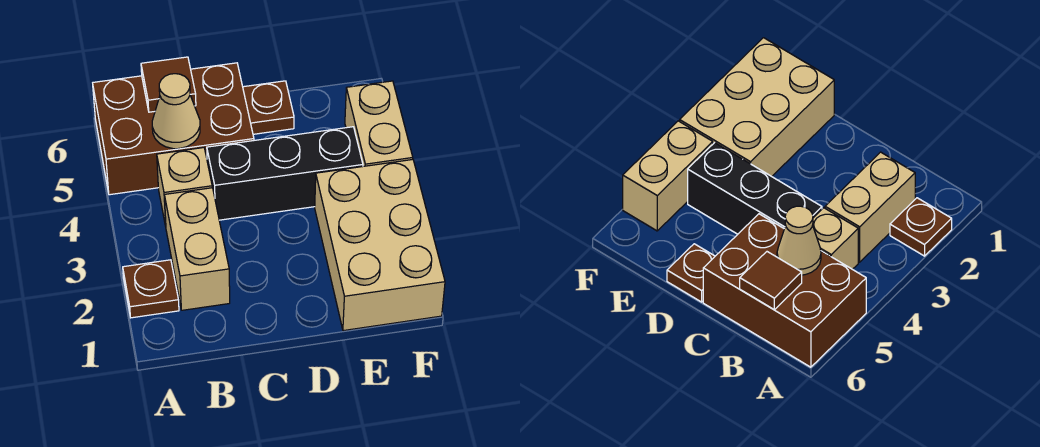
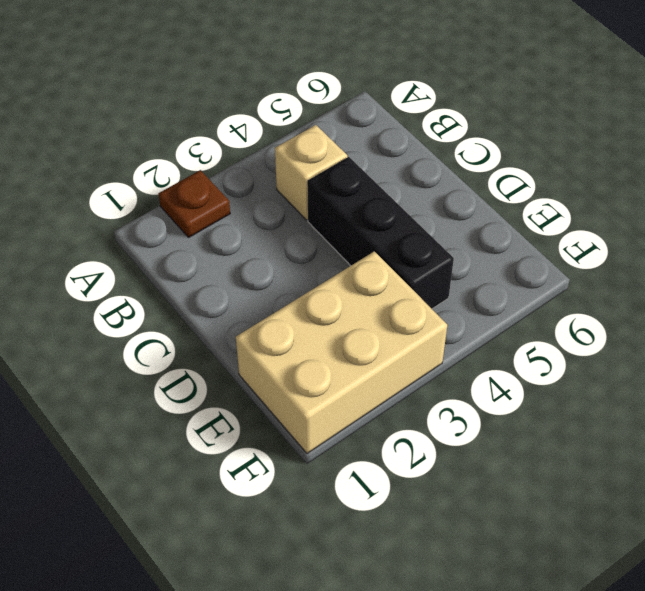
none -> brown brick A5:C6 level 1
none -> tan brick B2:B3 level 1

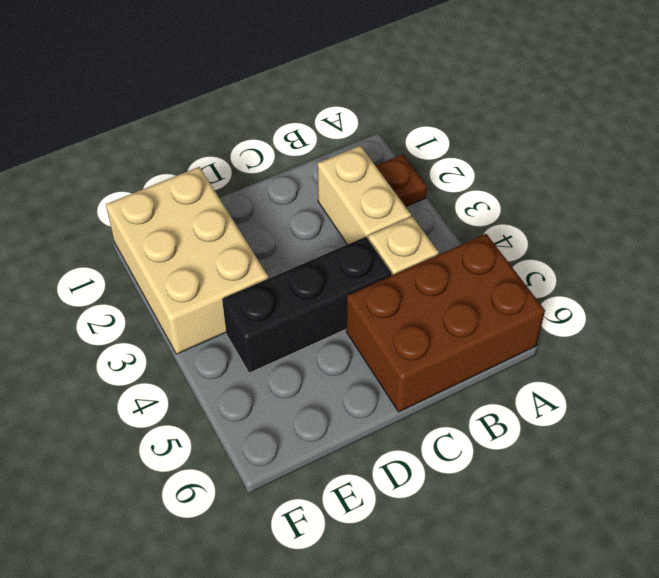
none -> brown plate D6 level 1
none -> tan brick F4:F5 level 1

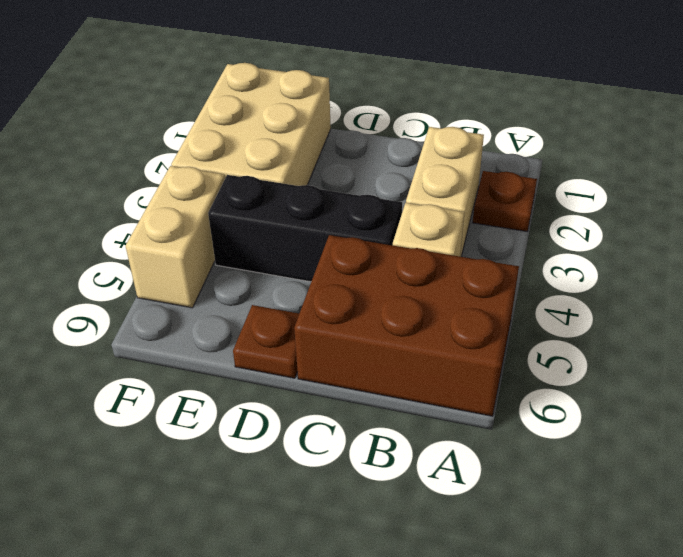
none -> tan cone B5 level 2
none -> brown tile B6 level 2

